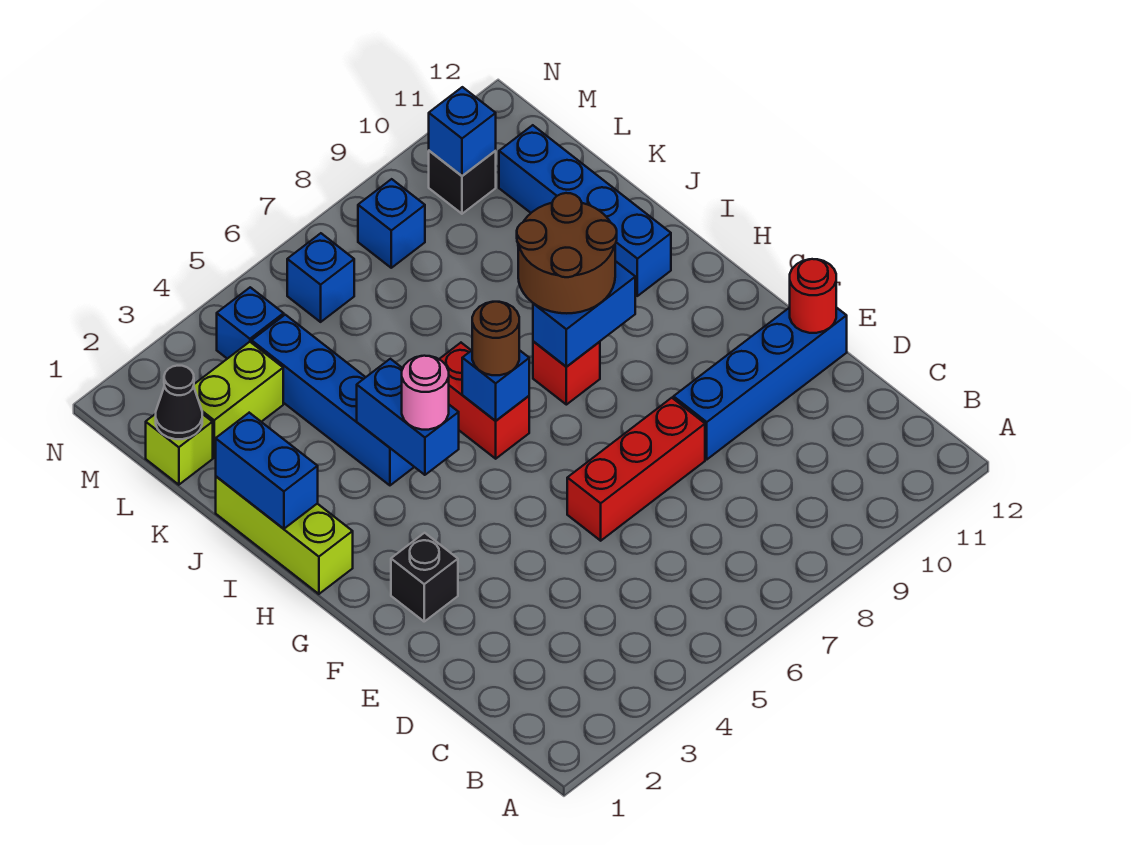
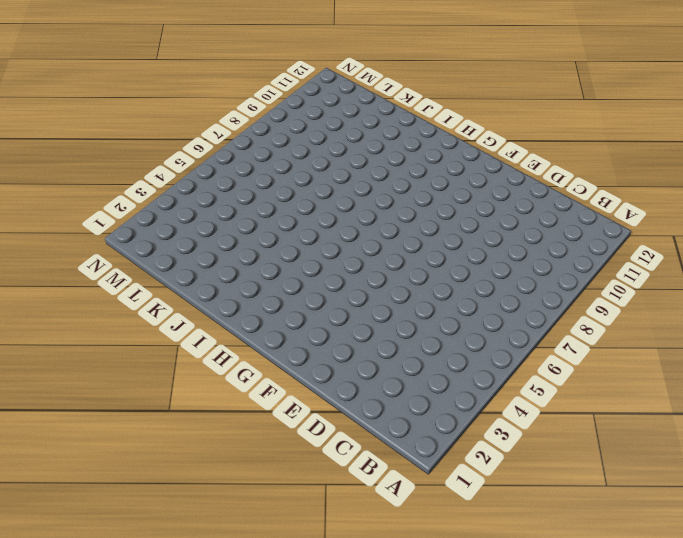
none -> red brick E6:E8 level 1
none -> blue brick E9:E12 level 1
none -> black brick F2 level 1

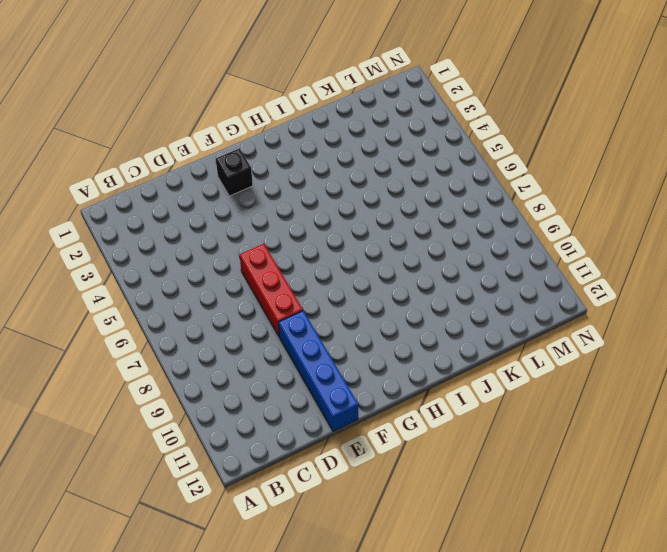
none -> lime brick H1:J1 level 1
none -> red brick H6:I6 level 1
none -> red brick H8 level 1

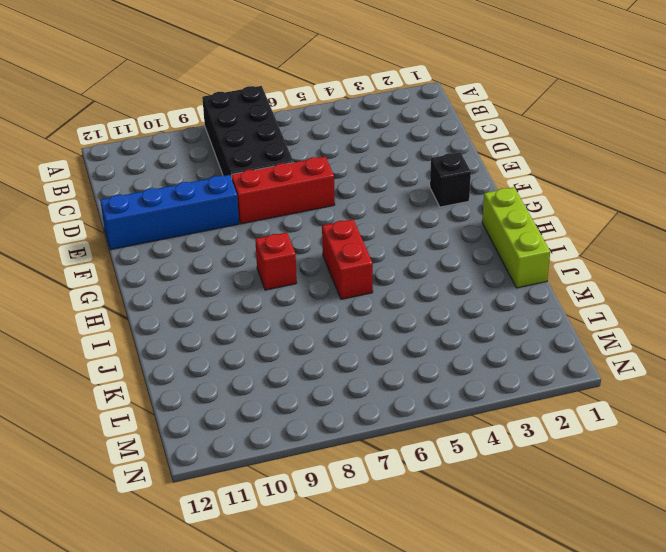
black brick A7:D8 level 1 -> none
none -> blue brick I4:L4 level 1
none -> blue brick I11:L11 level 1
none -> lime brick L1 level 1

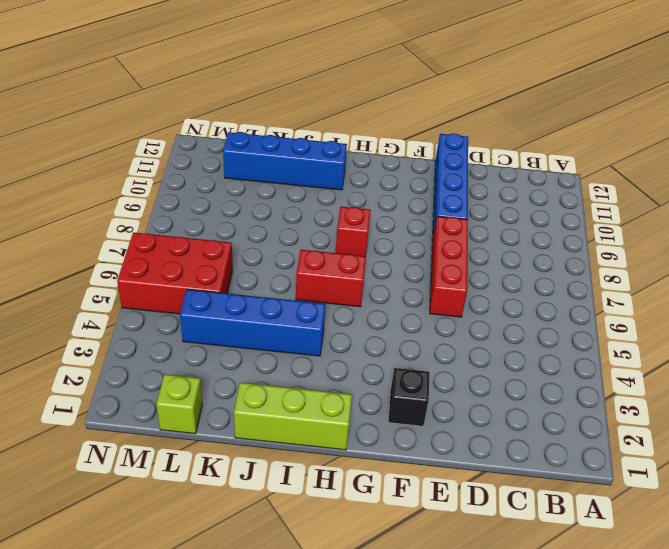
red brick L5:N6 level 1 -> blue brick M6 level 1
none -> lime brick L2:L3 level 1
none -> blue brick M4 level 1
none -> blue brick M8 level 1

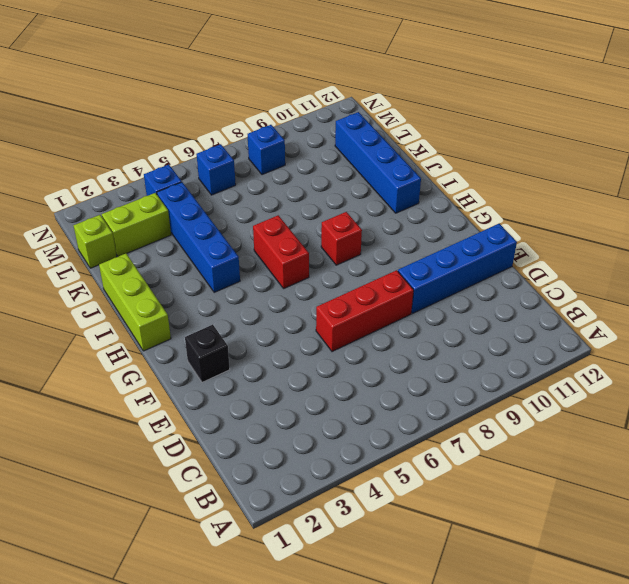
none -> black brick M10 level 1
none -> red round brick E12 level 2
none -> blue brick H4:I4 level 2

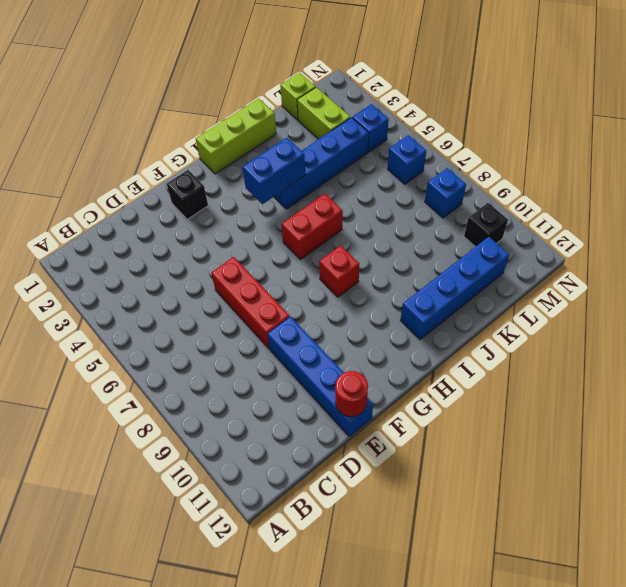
none -> blue brick H6 level 2
none -> blue brick H8:H9 level 2
none -> blue brick I1:J1 level 2

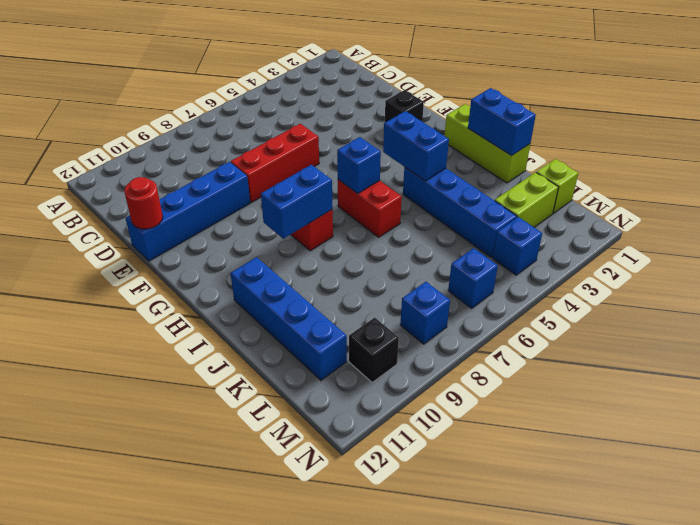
none -> black cone L1 level 2
none -> blue brick M10 level 2
none -> pink round brick H4 level 3

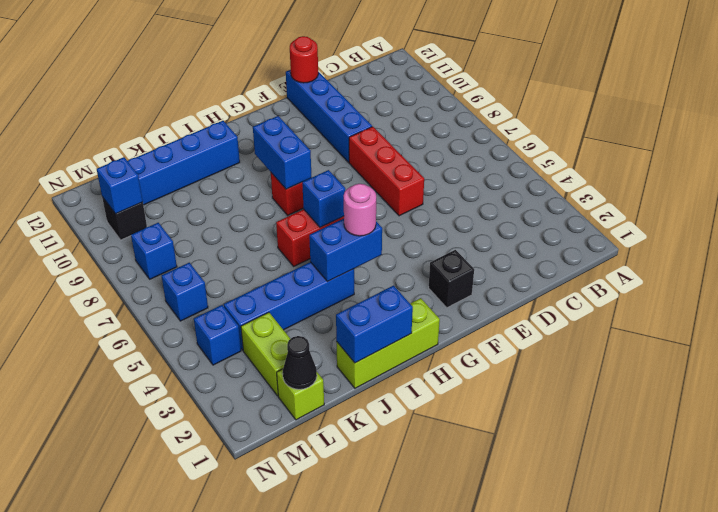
none -> brown round brick H6 level 3
none -> brown round brick H8:I9 level 3

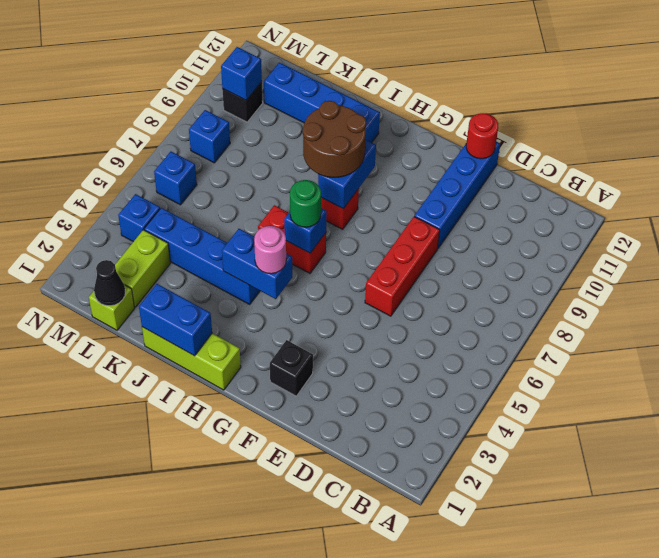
green round brick H6 level 3 -> brown round brick H6 level 3

